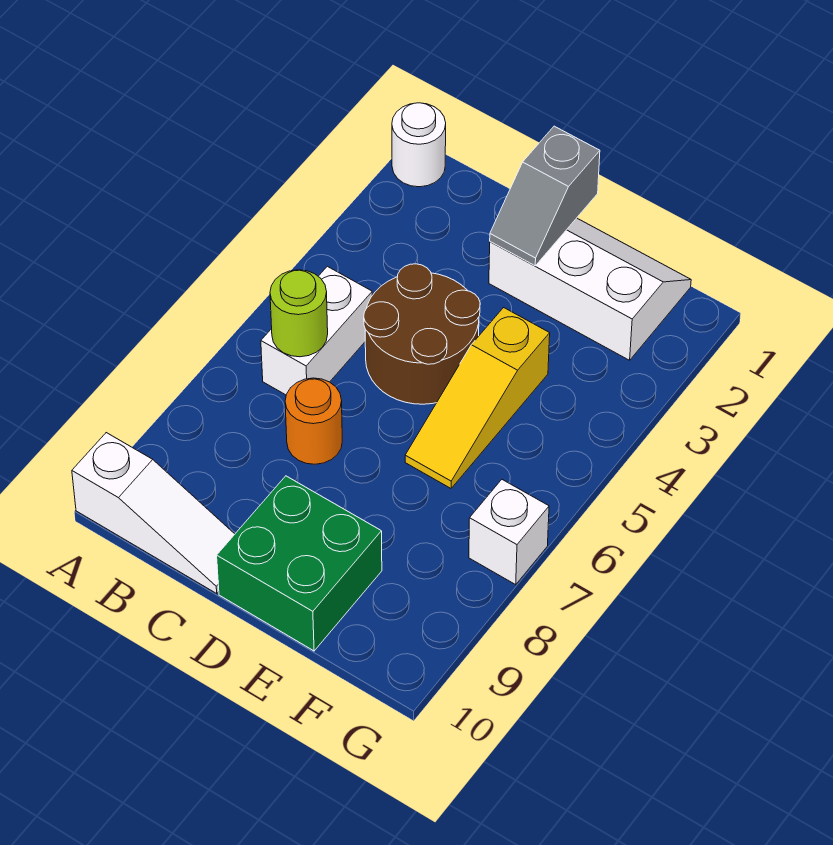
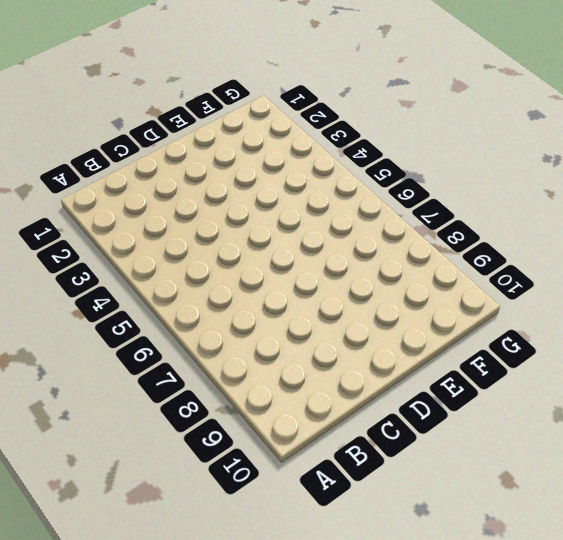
none -> white round brick A1 level 1
none -> white slope A10:C10 level 1 top A

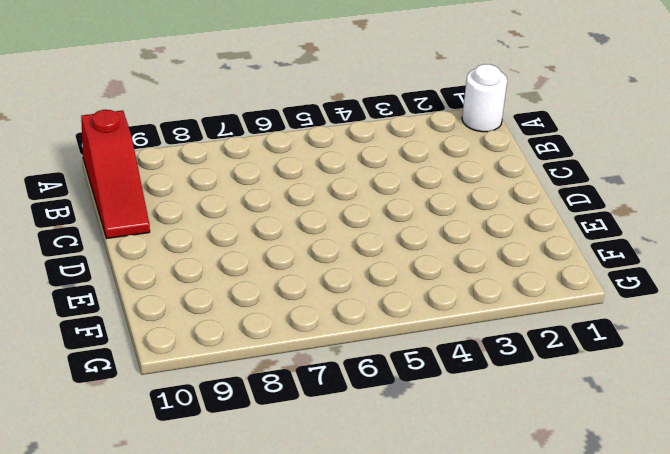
red slope A10:C10 level 1 top A -> white slope A10:C10 level 1 top A
none -> white brick B5:B6 level 1
none -> brown round brick C4:D5 level 1

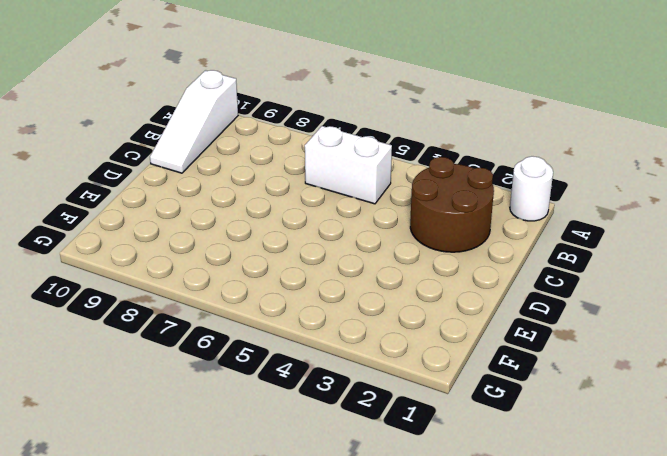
brown round brick B2:C3 level 1 -> brown round brick C4:D5 level 1
none -> orange round brick C7 level 1
none -> white slope D1:F2 level 1 top 2

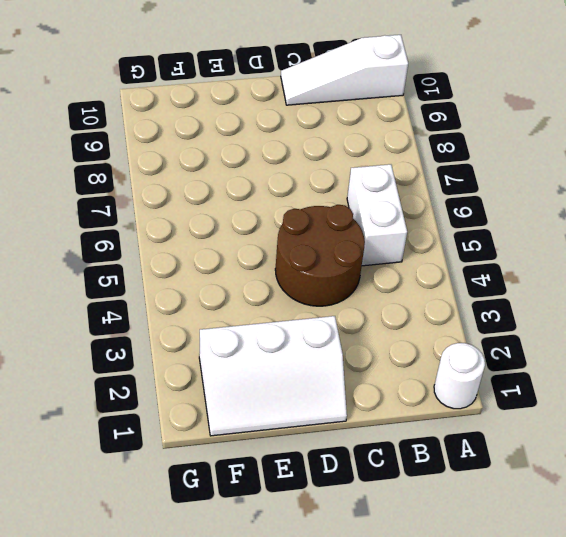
none -> orange round brick C7 level 1
none -> green brick D9:E10 level 1

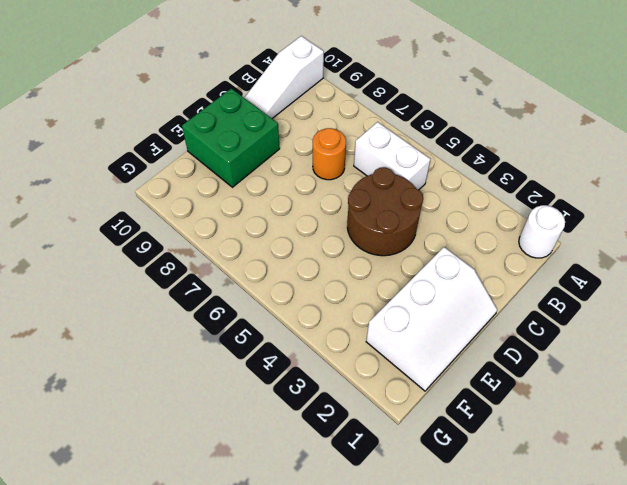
none -> yellow slope E4:E6 level 1 top 4
none -> white brick G7 level 1

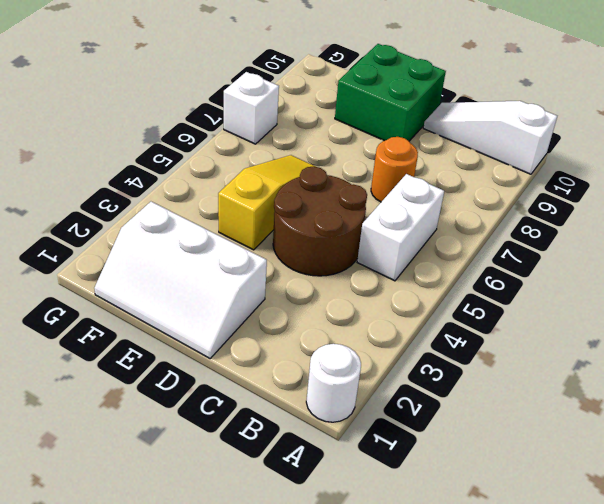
none -> lime round brick B6 level 2
none -> grey slope D1:D2 level 2 top 1

